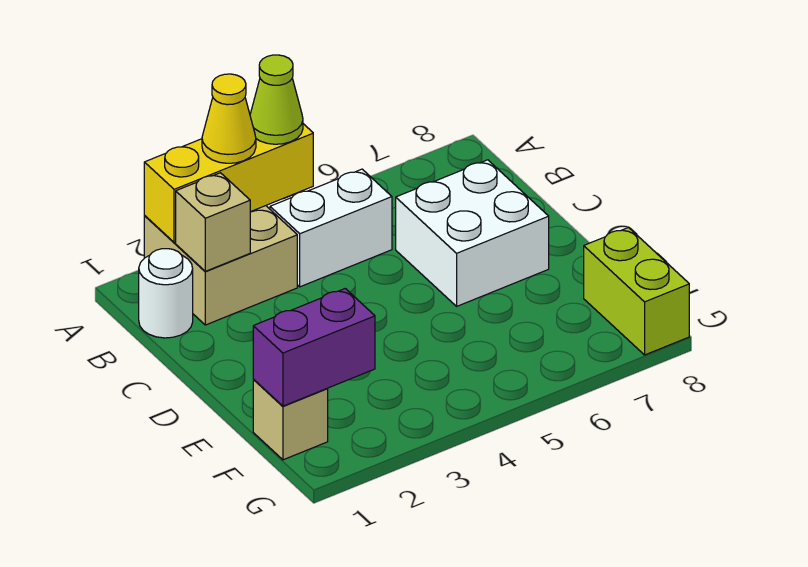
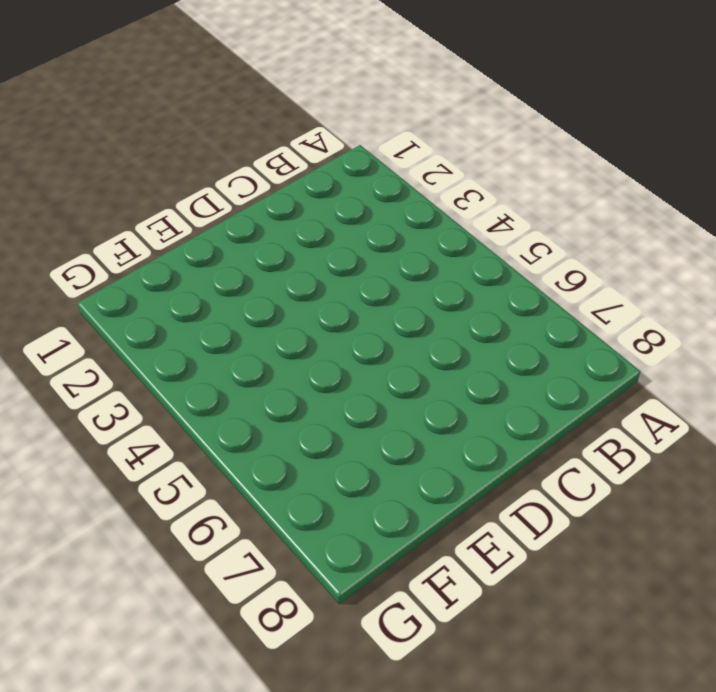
none -> tan brick A2:B3 level 1
none -> white round brick B1 level 1

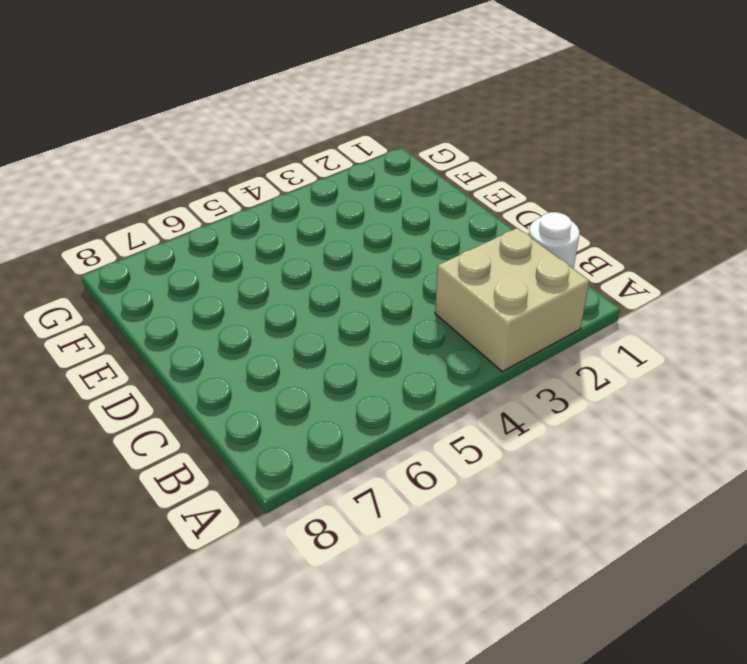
none -> white brick B4:B5 level 1
none -> white brick C6:D7 level 1

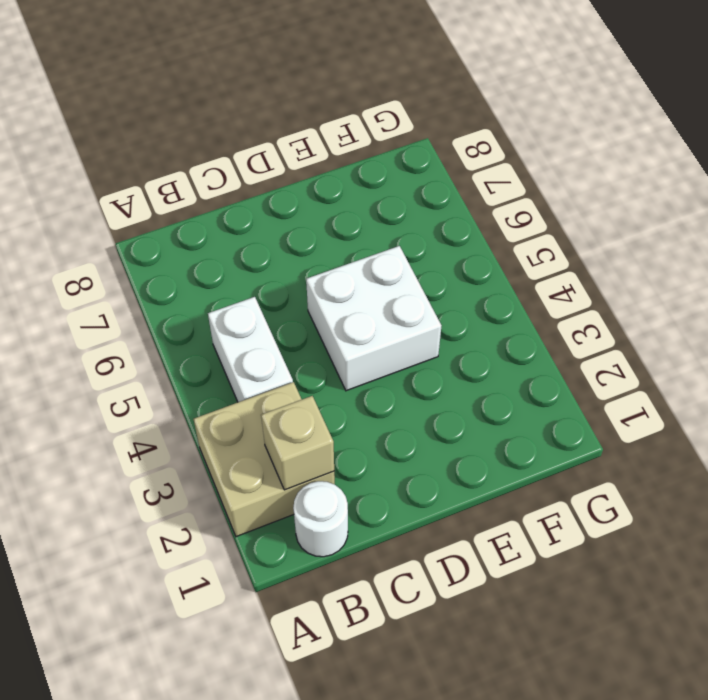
white brick D4:E5 level 1 -> white brick C6:D7 level 1
none -> tan brick F1 level 1
none -> lime brick F8:G8 level 1

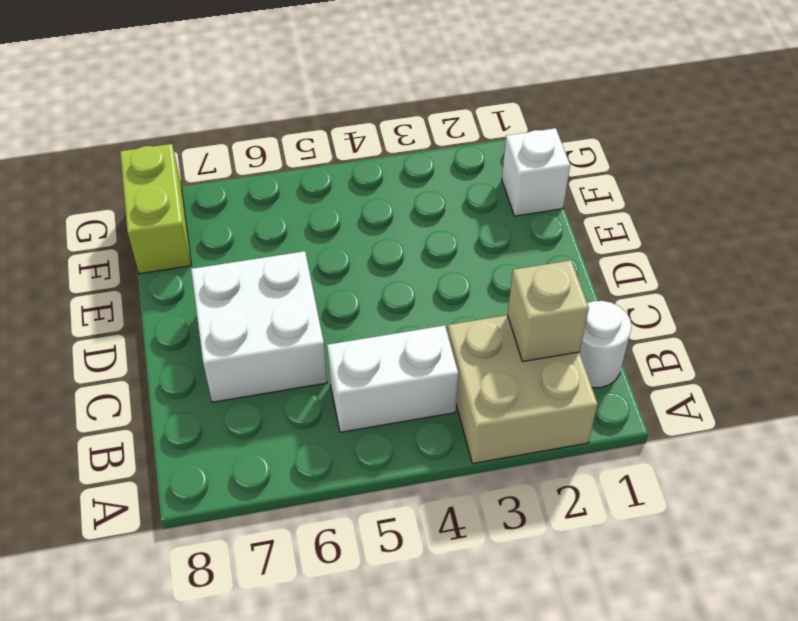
white brick F1 level 1 -> tan brick F1 level 1
none -> yellow brick A2:A4 level 2
none -> purple brick F1:F2 level 2

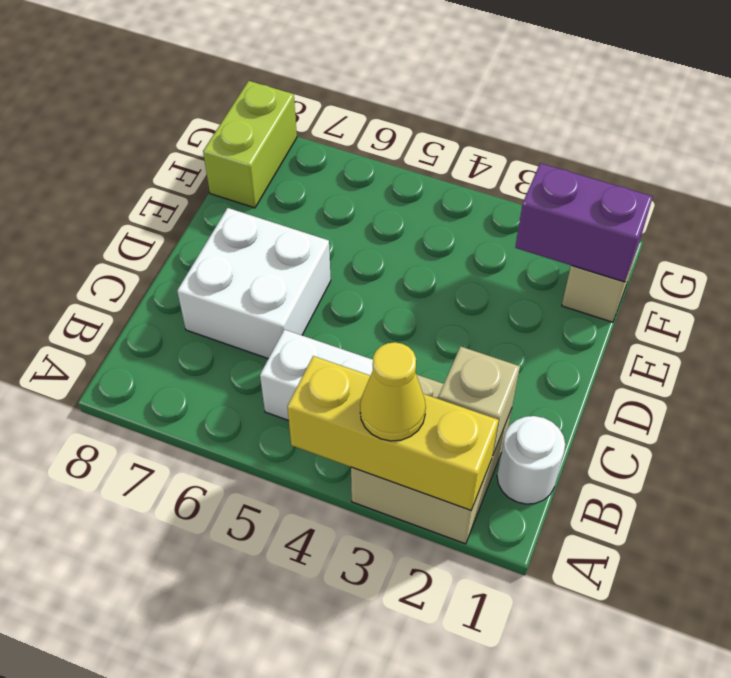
none -> lime cone A4 level 3

